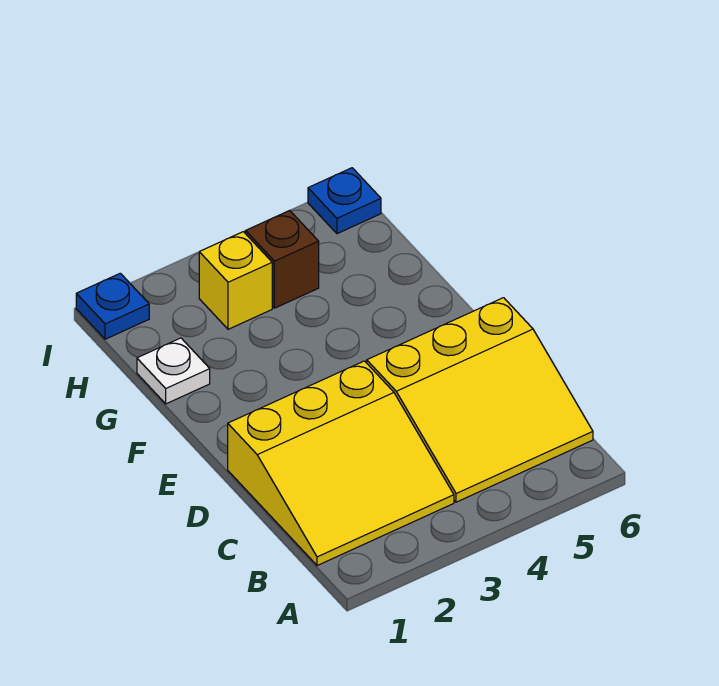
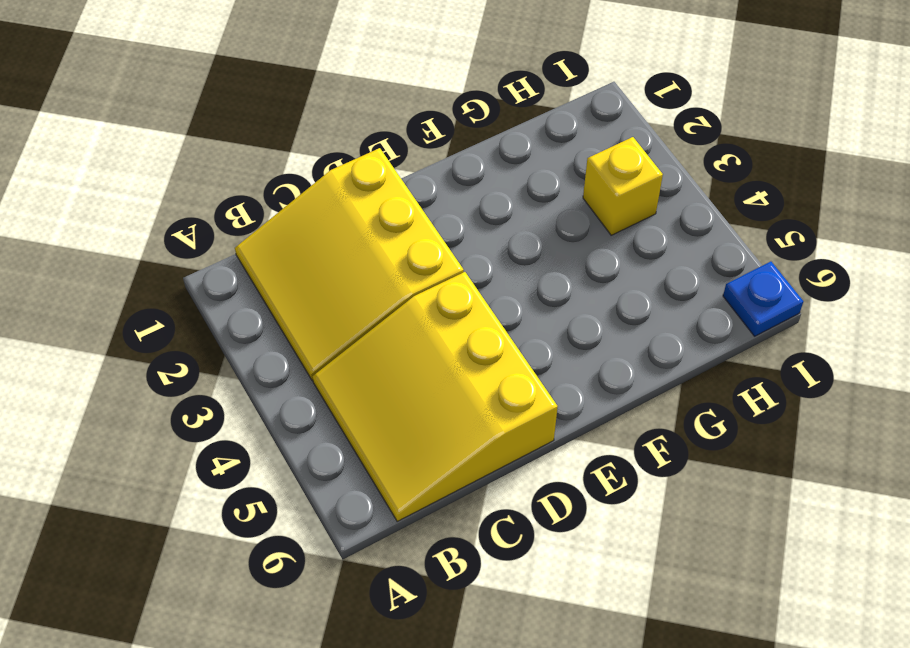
none -> white plate G1 level 1
none -> brown brick H4 level 1

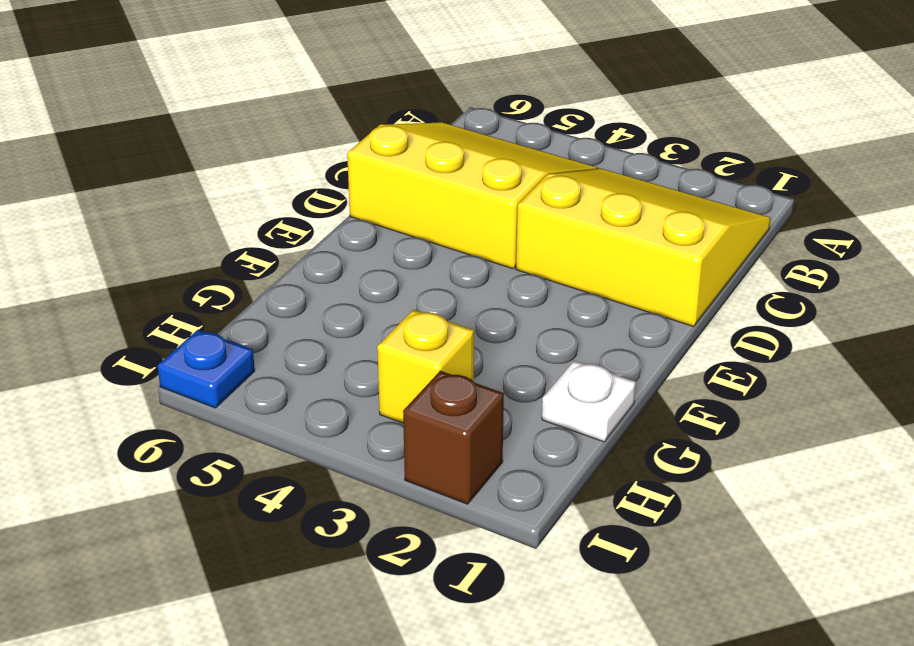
brown brick I2 level 1 -> brown brick H4 level 1
none -> blue plate I1 level 1

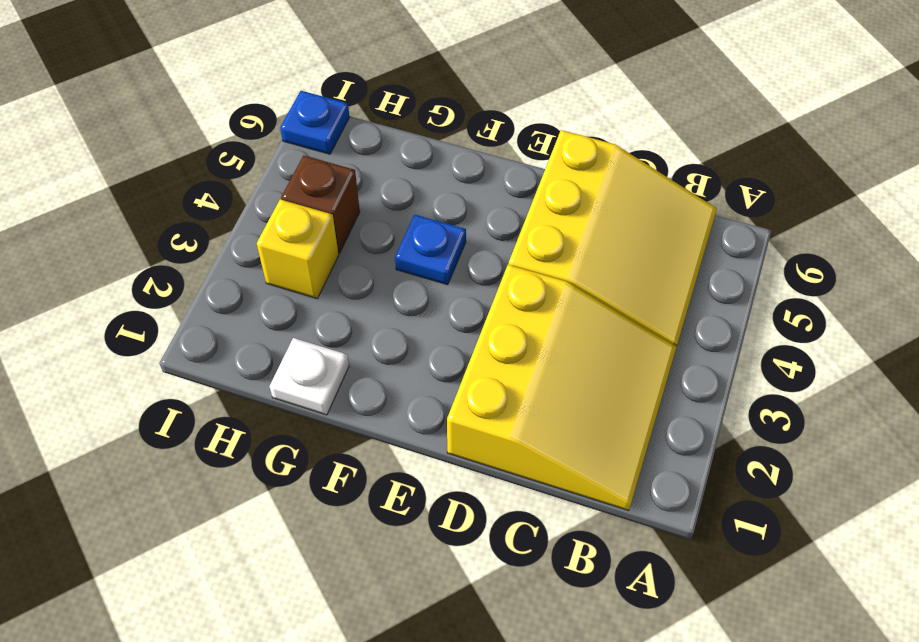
blue plate F4 level 1 -> blue plate I1 level 1

